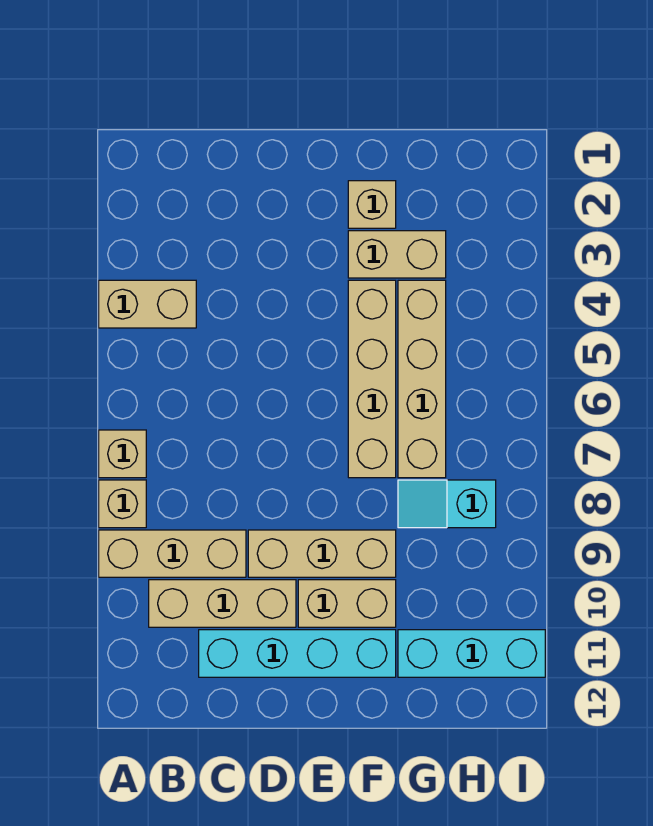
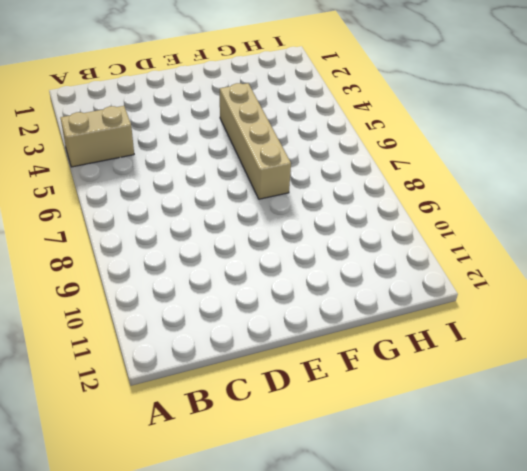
none -> tan brick A7 level 1
none -> tan brick A8 level 1
none -> tan brick A9:C9 level 1

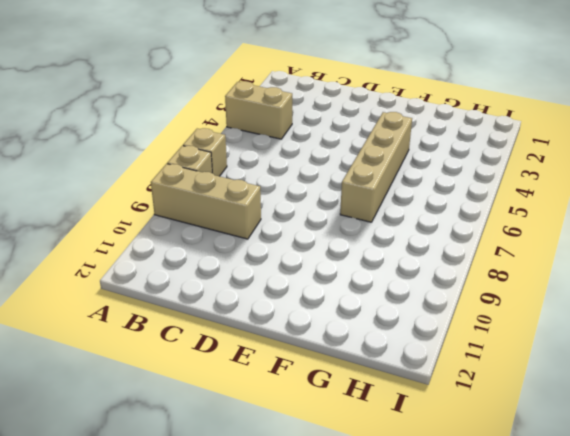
none -> tan brick B10:D10 level 1
none -> cyan brick C11:F11 level 1
none -> tan brick D9:F9 level 1

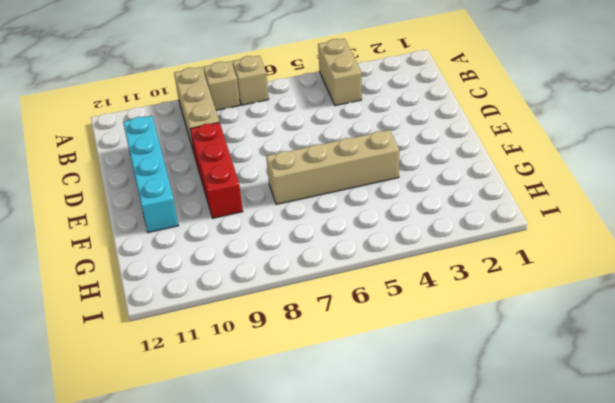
red brick D9:F9 level 1 -> tan brick D9:F9 level 1
none -> tan brick B10:D10 level 1
none -> tan brick E10:F10 level 1
none -> tan brick F2 level 1

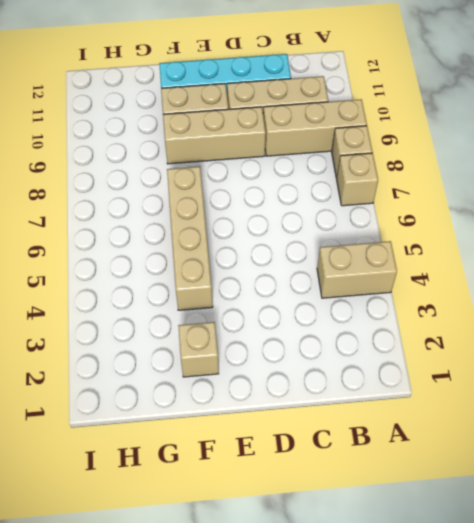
none -> tan brick F3:G3 level 1
none -> tan brick G4:G7 level 1
none -> cyan slope G8:H8 level 1 top H

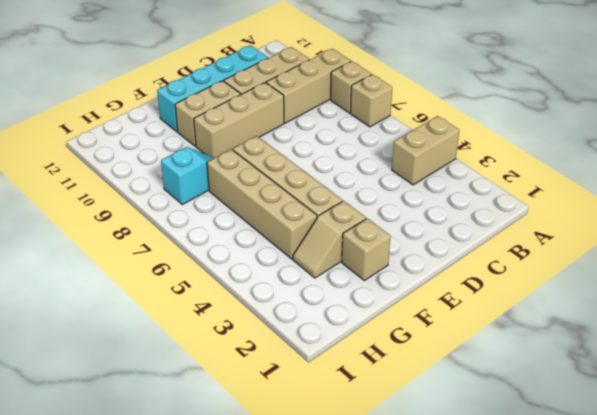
tan slope F3:G3 level 1 top F -> tan brick F3:G3 level 1
none -> cyan brick G11:I11 level 1

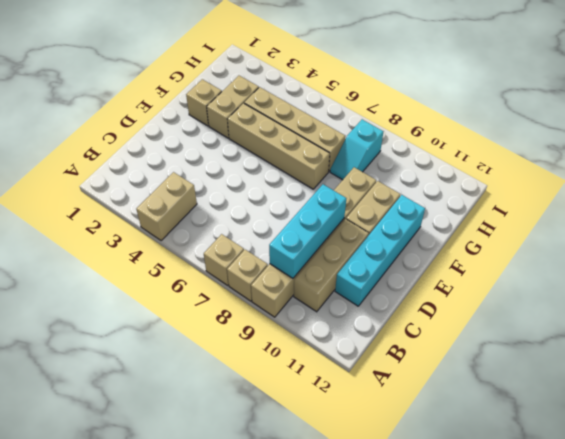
cyan brick B9:D9 level 2 -> cyan brick G11:I11 level 1

